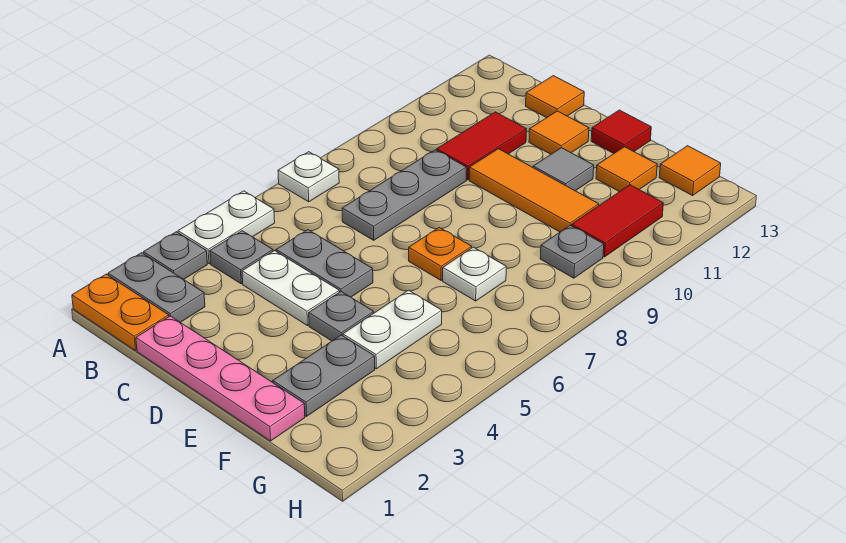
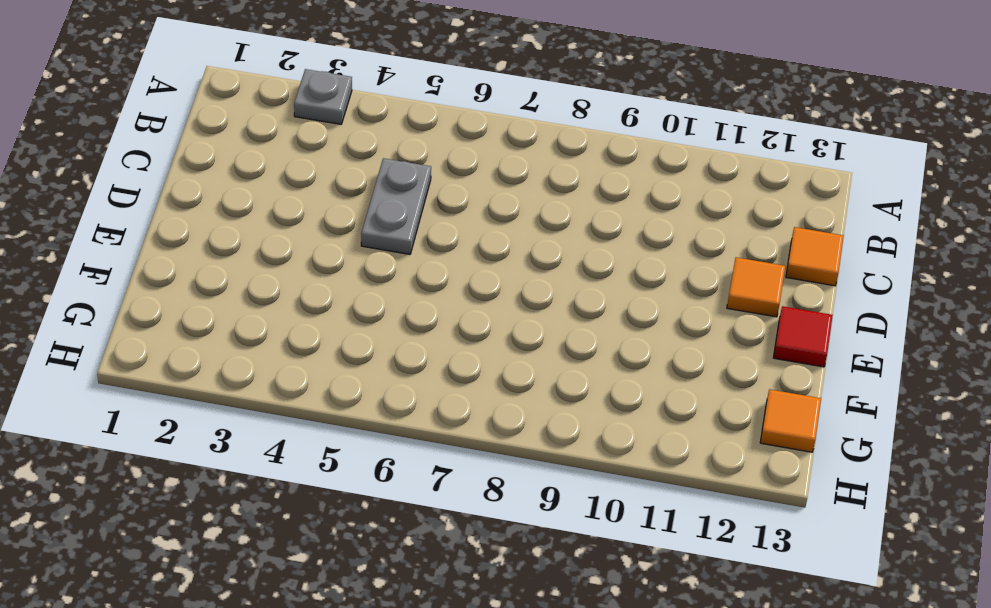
none -> orange plate A1:B1 level 1
none -> grey plate A2:B2 level 1
none -> white plate A4:A5 level 1

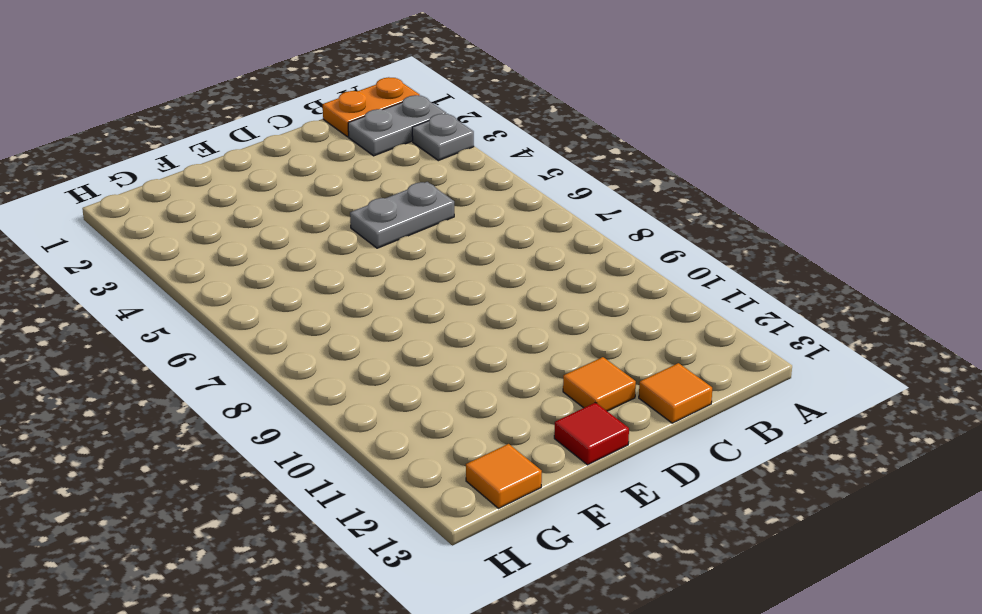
none -> white plate A4:A5 level 1
none -> white plate A7 level 1
none -> grey plate B4 level 1

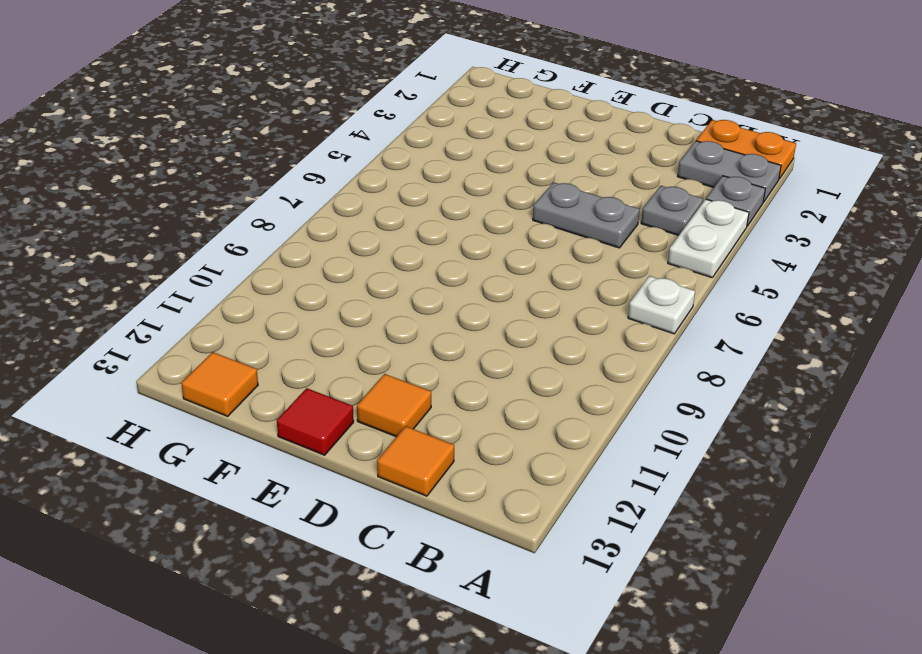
none -> pink plate C1:F1 level 1
none -> white plate C4:D4 level 1
none -> grey plate C7:C9 level 1

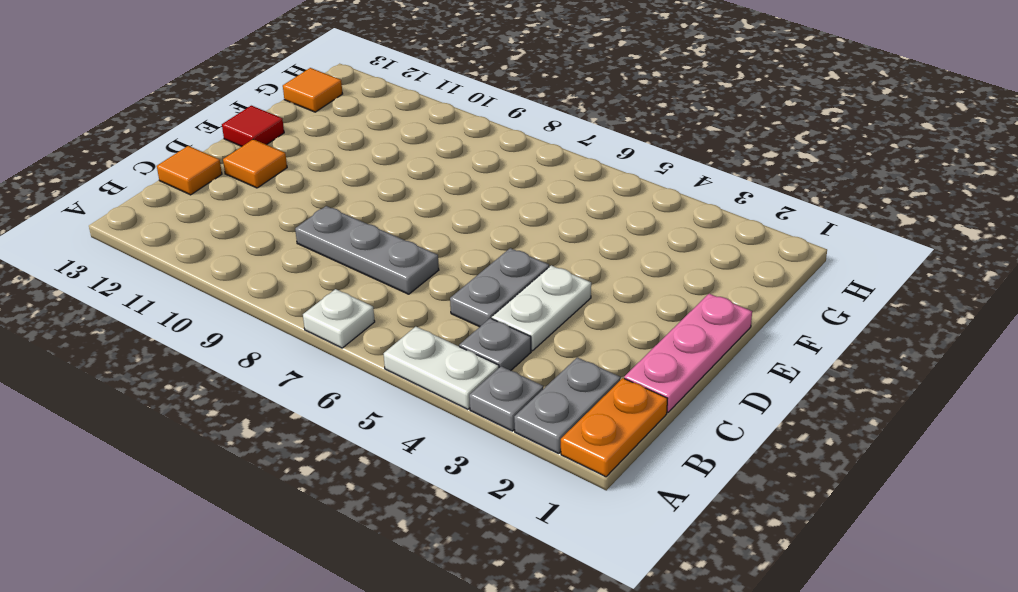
pink plate C1:E1 level 1 -> pink plate C1:F1 level 1
none -> red tile C10:C11 level 1
none -> orange tile D10:F10 level 1
none -> grey plate E4 level 1

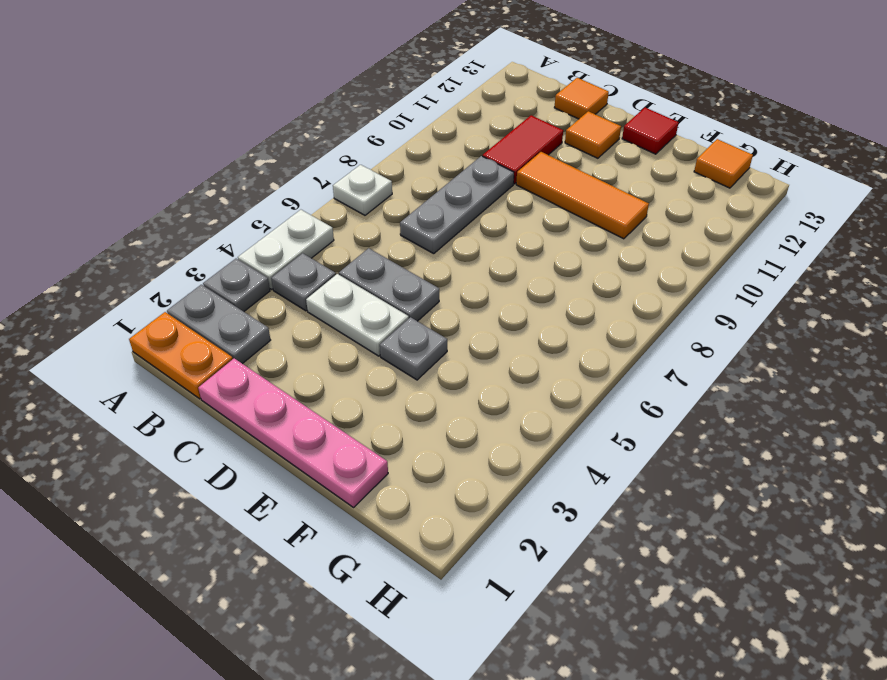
none -> orange plate E7 level 1
none -> grey tile E11 level 1
none -> grey plate F2:F3 level 1

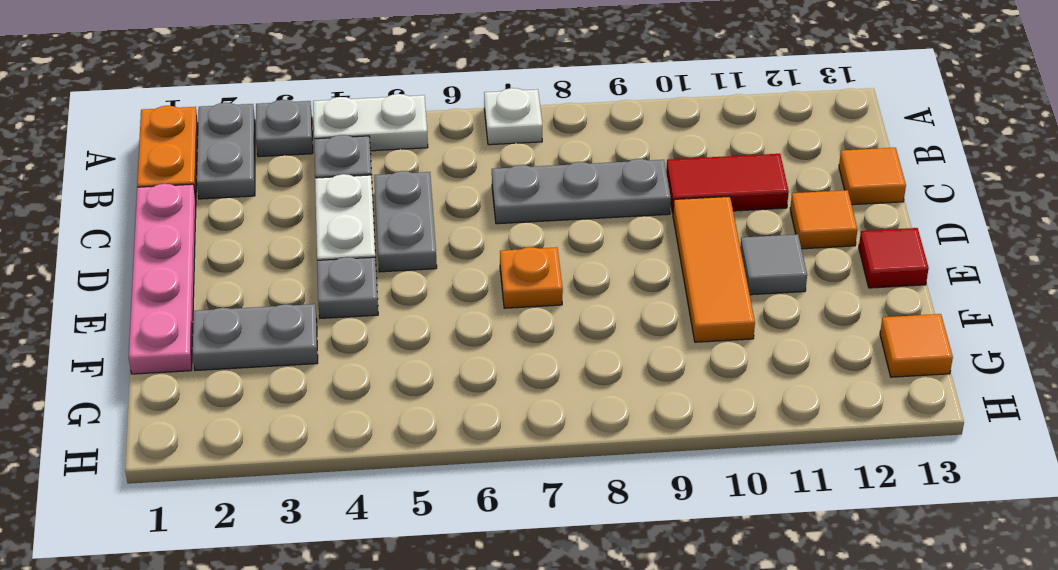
none -> white plate F4:F5 level 1
none -> white plate F7 level 1
none -> orange tile F12 level 1

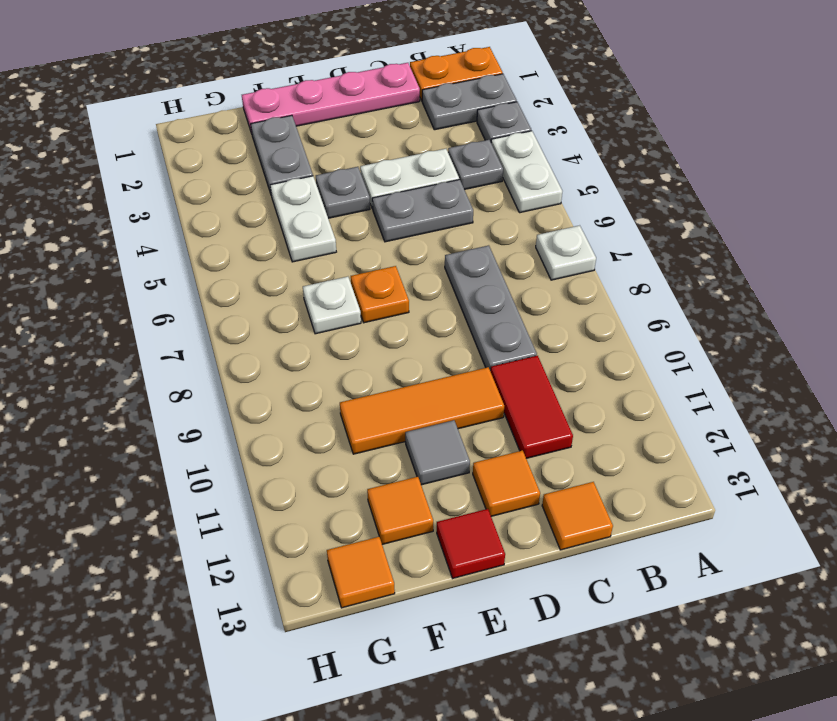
none -> grey plate G9 level 1
none -> red tile G10:G11 level 1

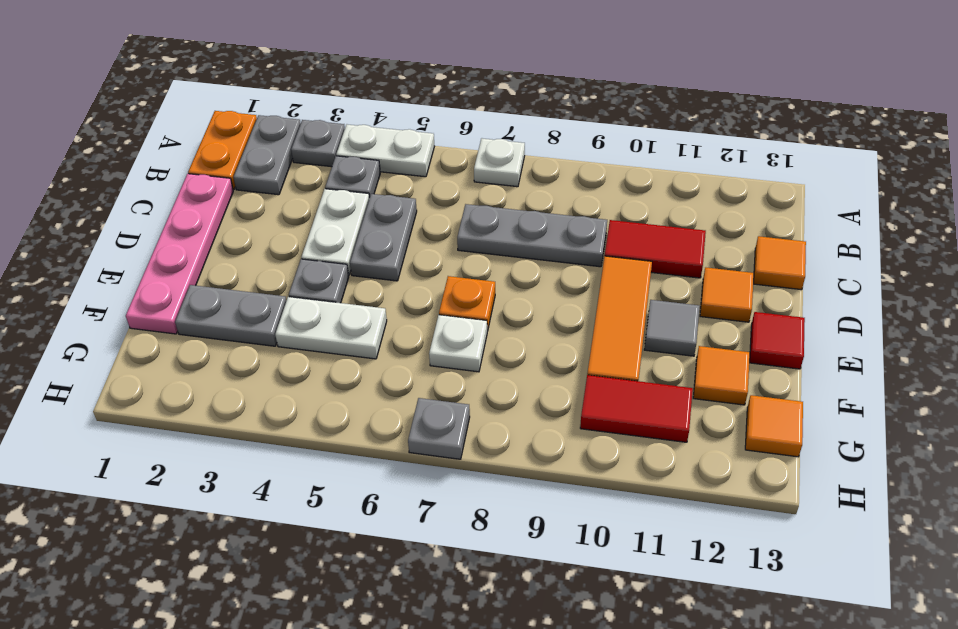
grey plate H7 level 1 -> grey plate G9 level 1

